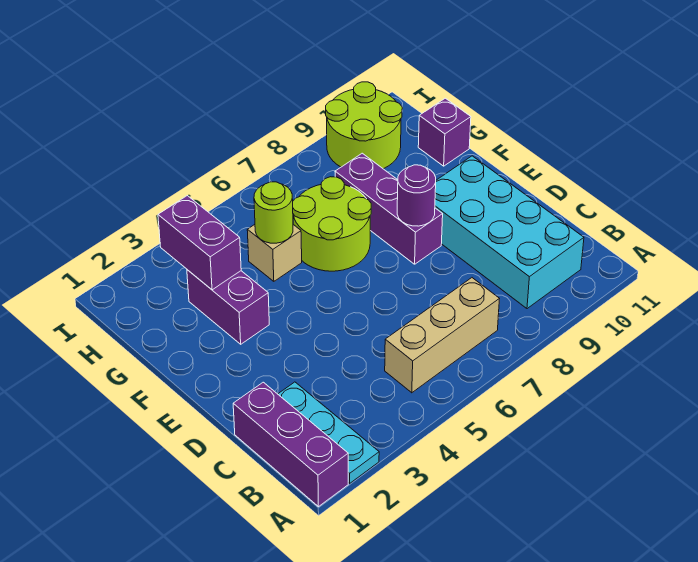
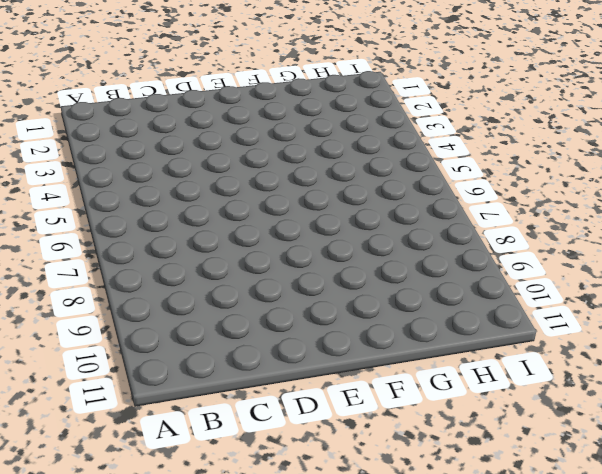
none -> purple brick A1:C1 level 1
none -> cyan plate A2:C2 level 1
none -> tan brick B5:B7 level 1

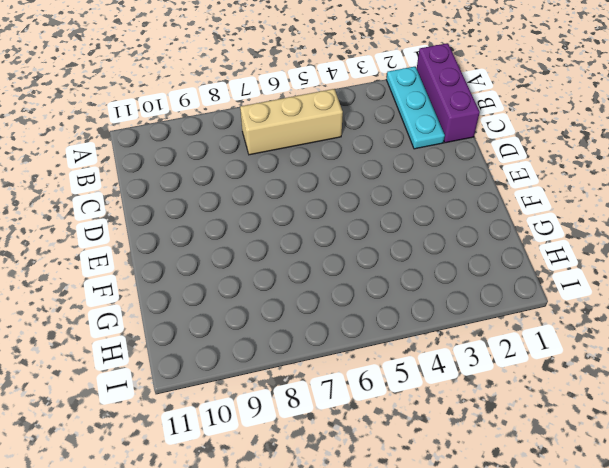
none -> cyan brick B9:E10 level 1
none -> purple brick E8:G8 level 1
none -> purple brick F3:G3 level 1

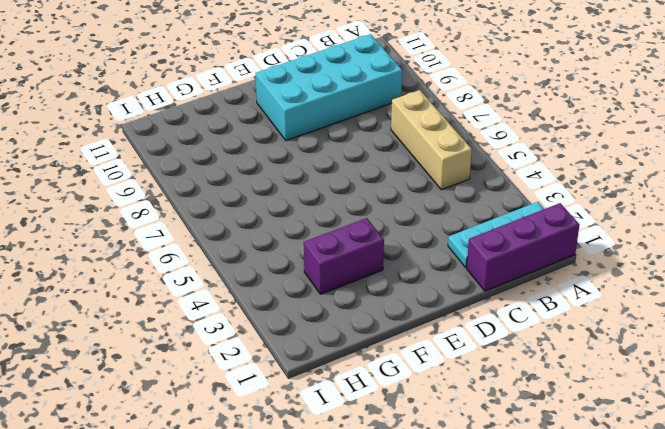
none -> purple brick E8:G8 level 1
none -> lime round brick F6:G7 level 1
none -> tan brick G5 level 1

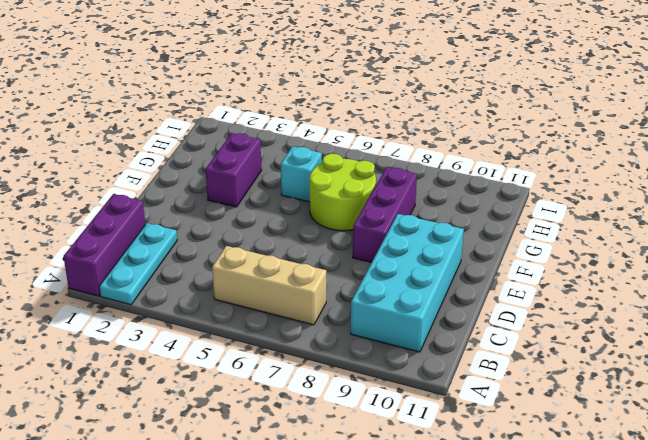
cyan brick G5 level 1 -> tan brick G5 level 1
none -> purple brick G11 level 1
none -> lime round brick H9:I10 level 1
none -> purple round brick E8 level 2

